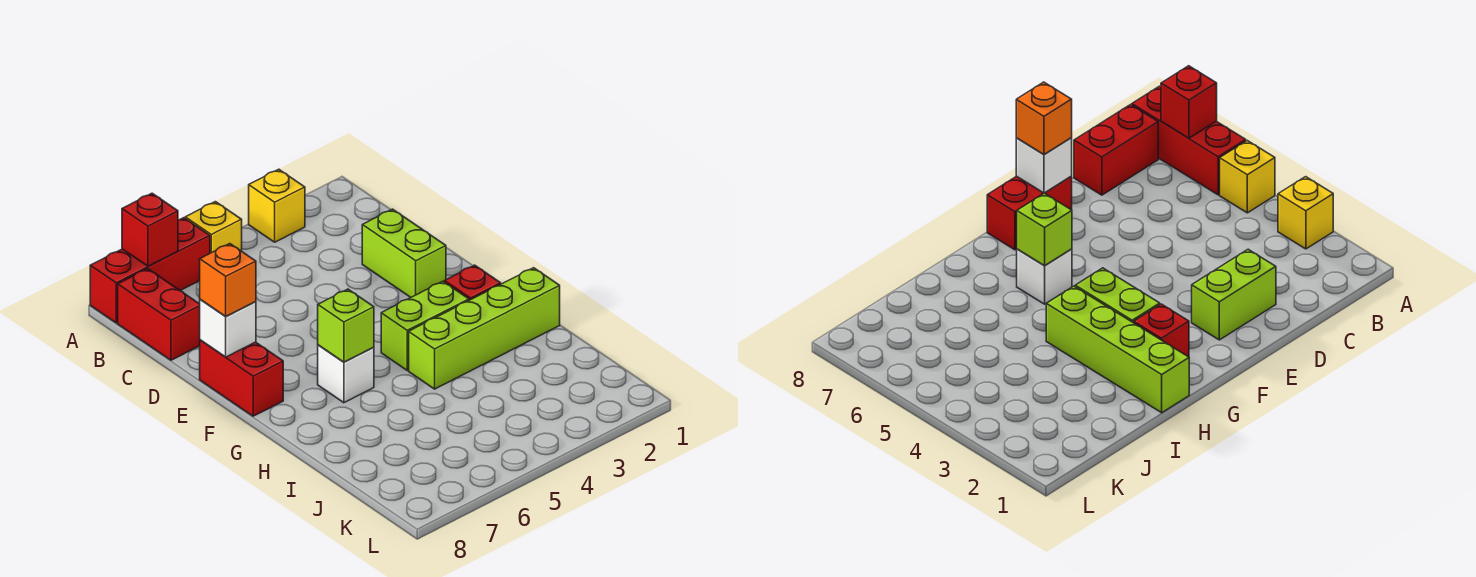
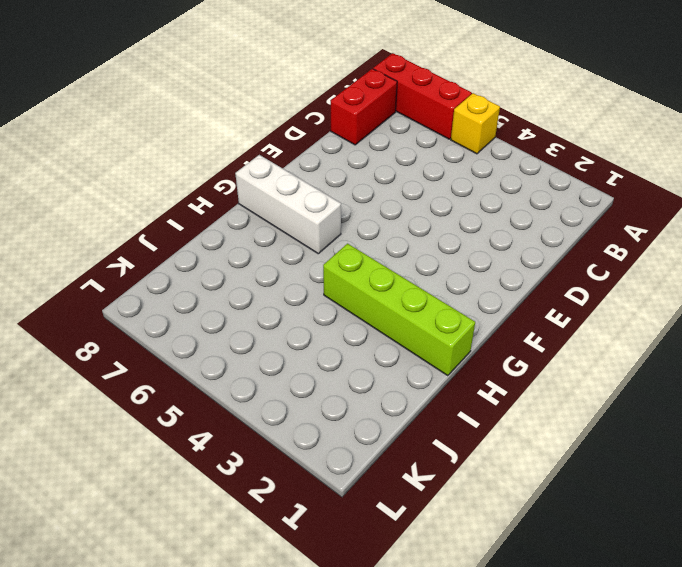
white brick G6:G8 level 1 -> white brick G6 level 1
none -> yellow brick A3 level 1
none -> lime brick D2:E2 level 1
none -> red brick E8:F8 level 1

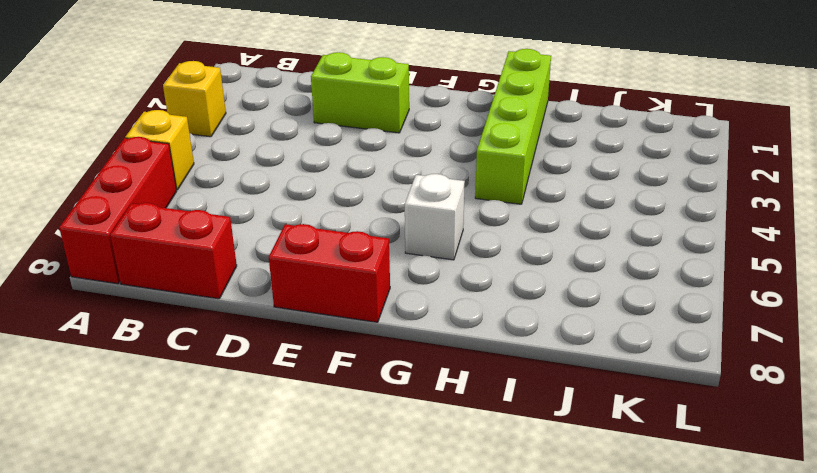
none -> red brick G2 level 1
none -> lime brick G3:G4 level 1
none -> red brick A7 level 2

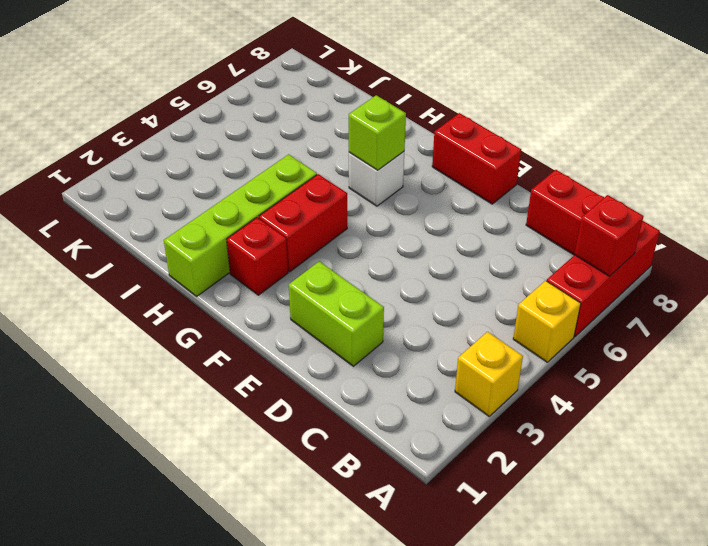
red brick G3:G4 level 1 -> lime brick G3:G4 level 1
none -> white brick E8 level 2
none -> orange brick E8 level 3

